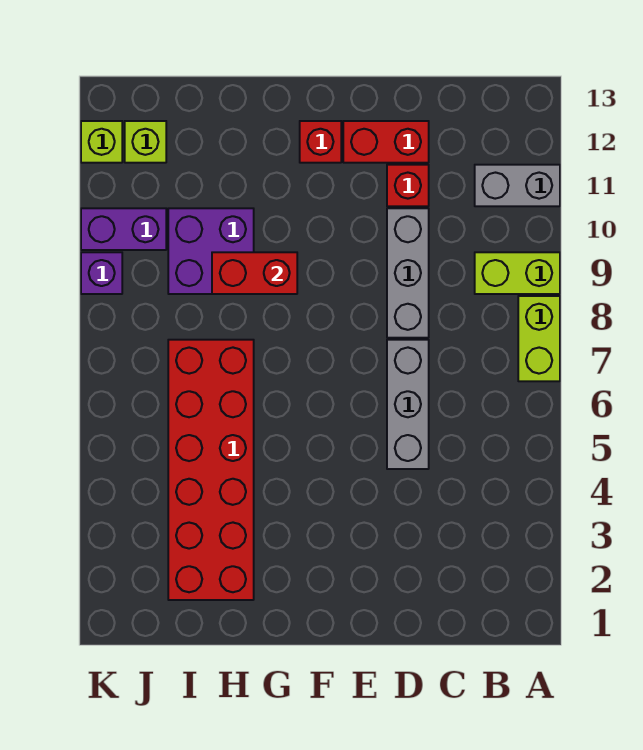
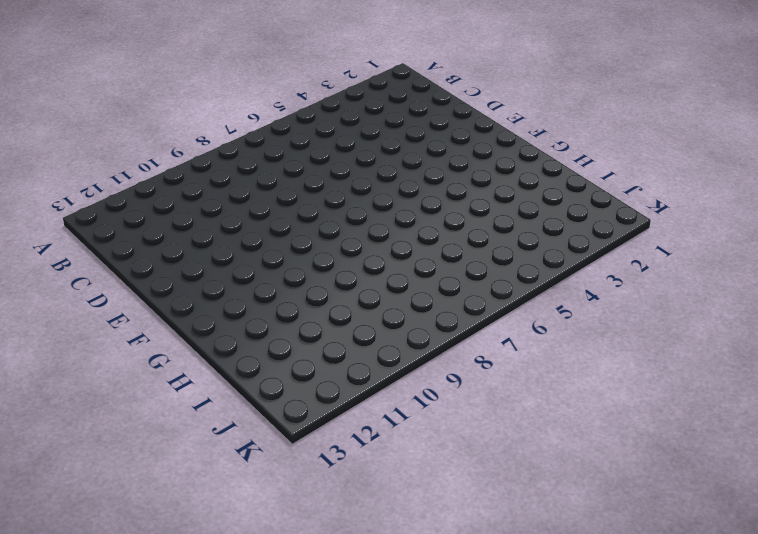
none -> lime brick A7:A8 level 1
none -> lime brick A9:B9 level 1
none -> grey brick A11:B11 level 1

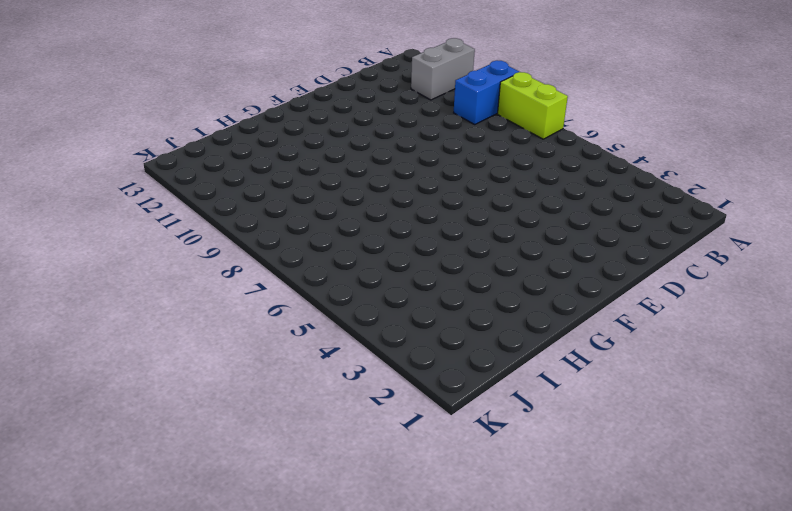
blue brick A9:B9 level 1 -> lime brick A9:B9 level 1
none -> grey brick D5:D7 level 1
none -> grey brick D8:D10 level 1
none -> red brick D11 level 1

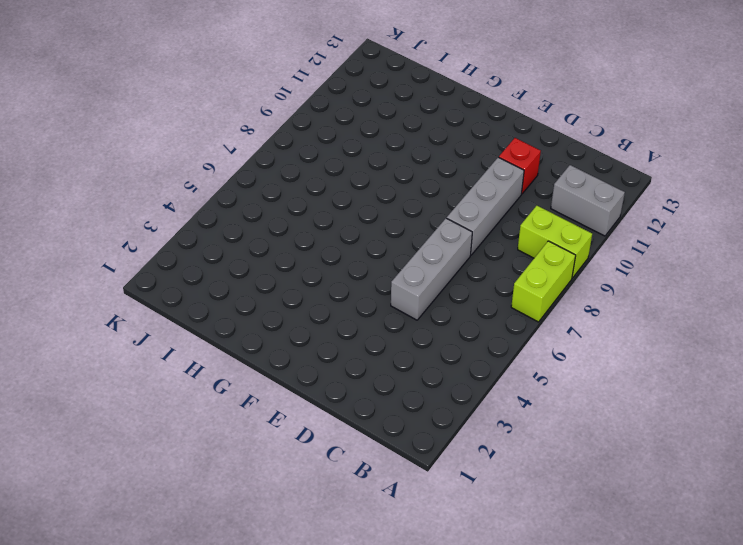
none -> red brick D12:E12 level 1
none -> red brick F12 level 1
none -> red brick H2:I7 level 1

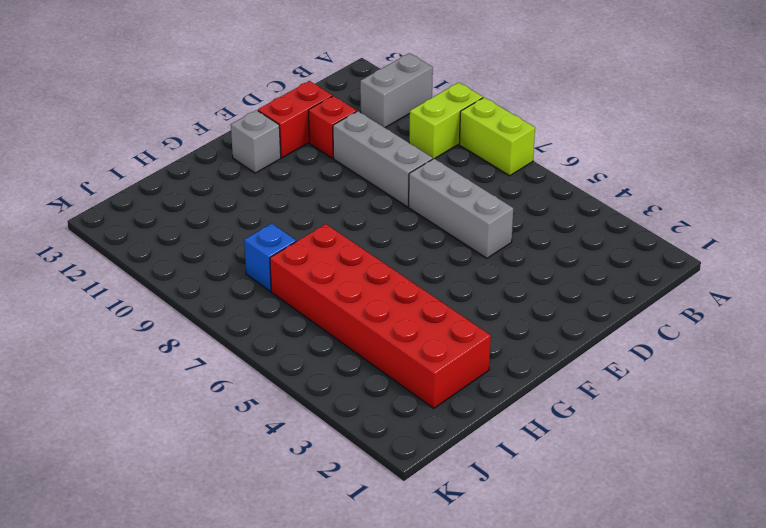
grey brick F12 level 1 -> red brick F12 level 1
blue brick I8 level 1 -> none
none -> purple brick H9:I10 level 1
none -> purple brick J10:K10 level 1
none -> lime brick J12 level 1

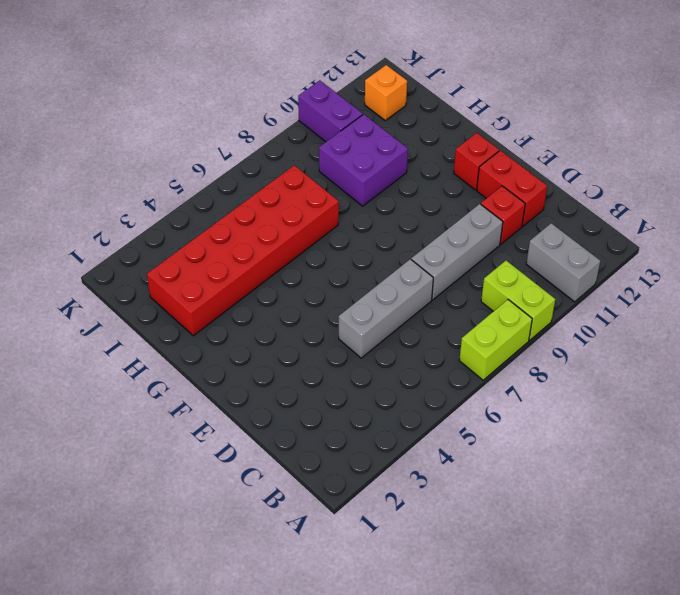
orange brick J12 level 1 -> lime brick J12 level 1
none -> purple brick K9 level 1
none -> lime brick K12 level 1
none -> red brick G9:H9 level 2

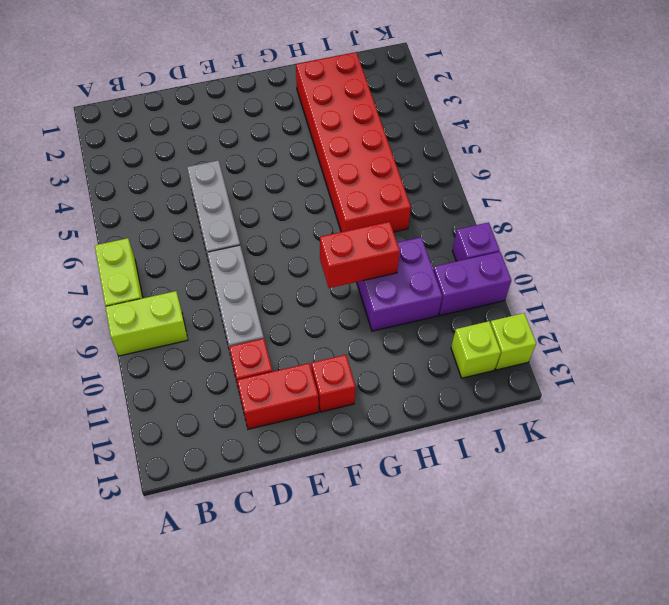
none -> grey brick A11:B11 level 1

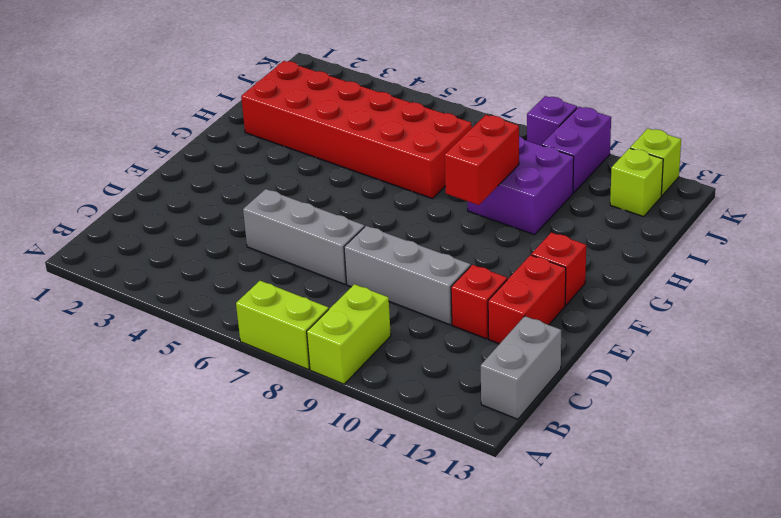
grey brick B13:C13 level 1 -> grey brick A11:B11 level 1

